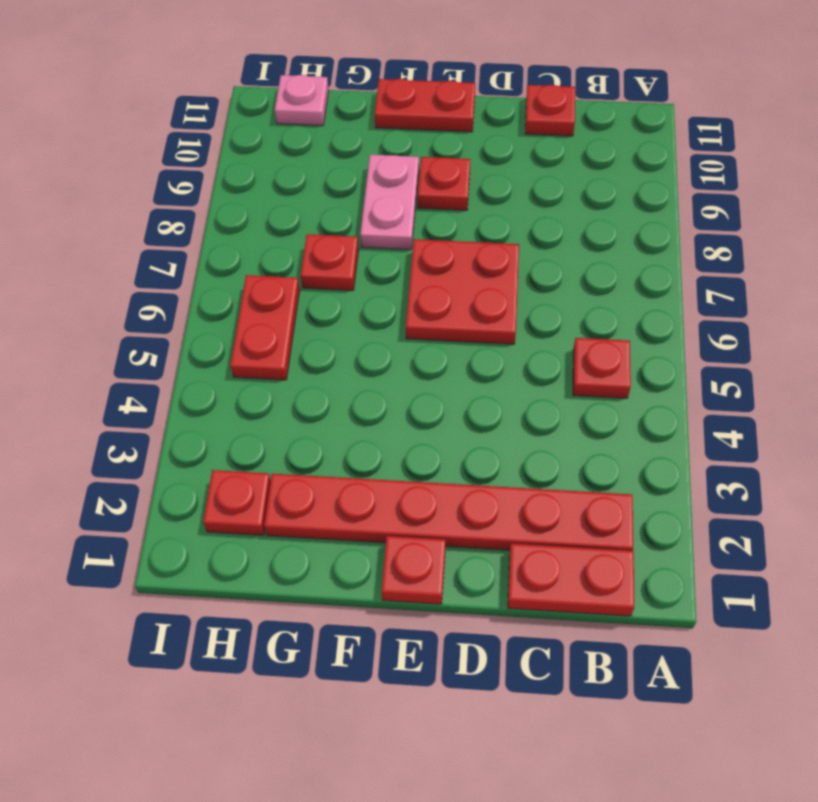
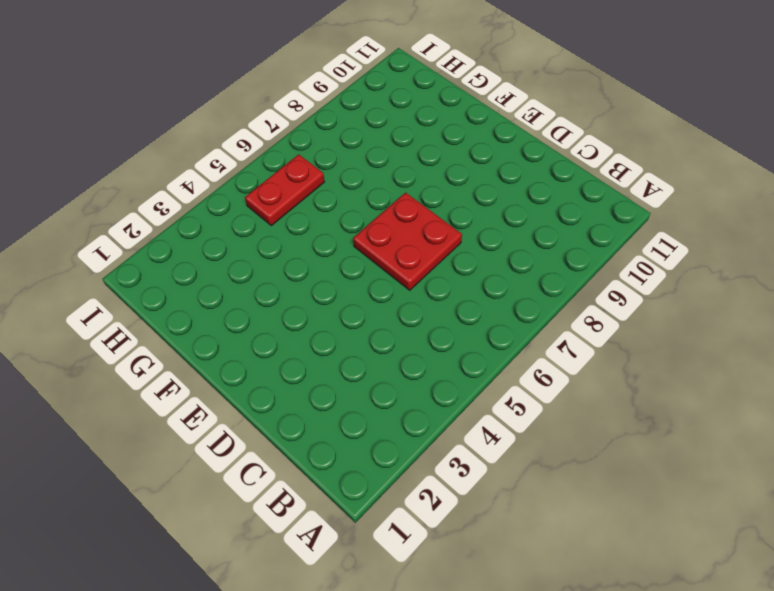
none -> red plate B1:C1 level 1
none -> red plate B2:G2 level 1
none -> red plate B5 level 1

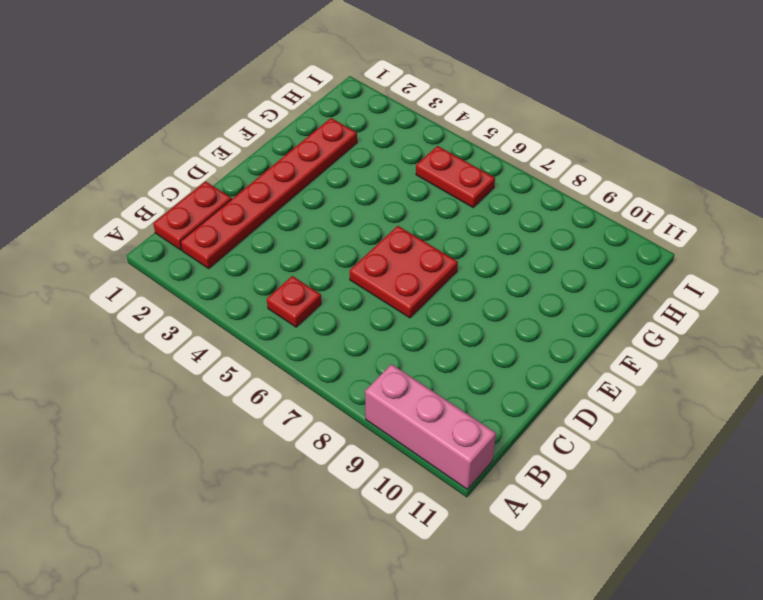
pink brick A9:A11 level 1 -> none
none -> red plate C11 level 1
none -> red plate E1 level 1
none -> red plate E9 level 1

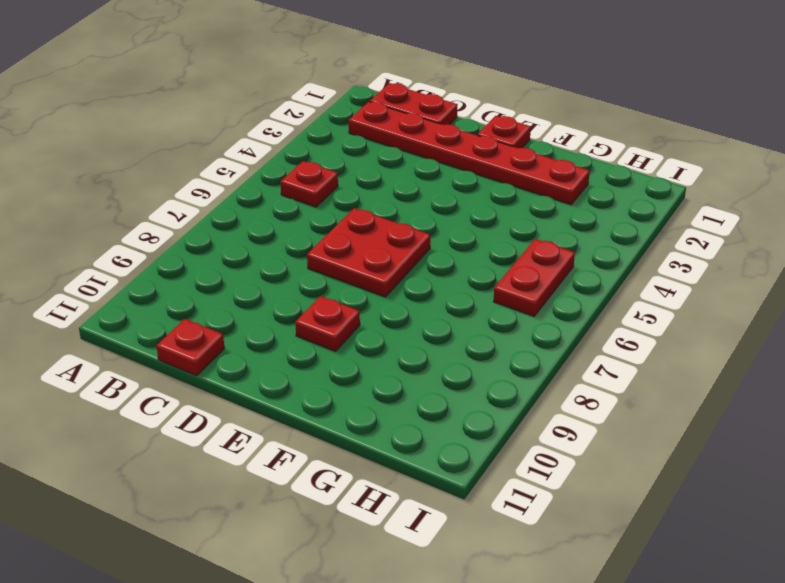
none -> red plate E11:F11 level 1
none -> pink plate F8:F9 level 1
none -> red plate G7 level 1

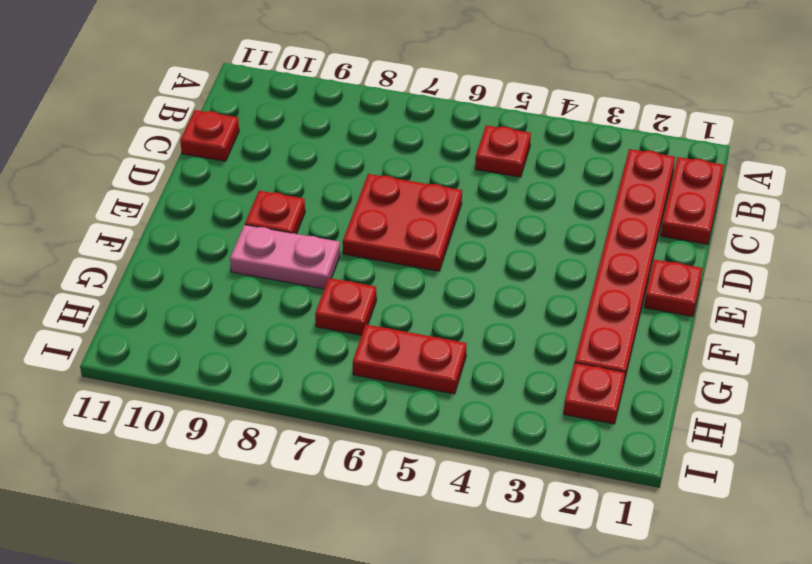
none -> red plate E11:F11 level 1
none -> pink plate H11 level 1

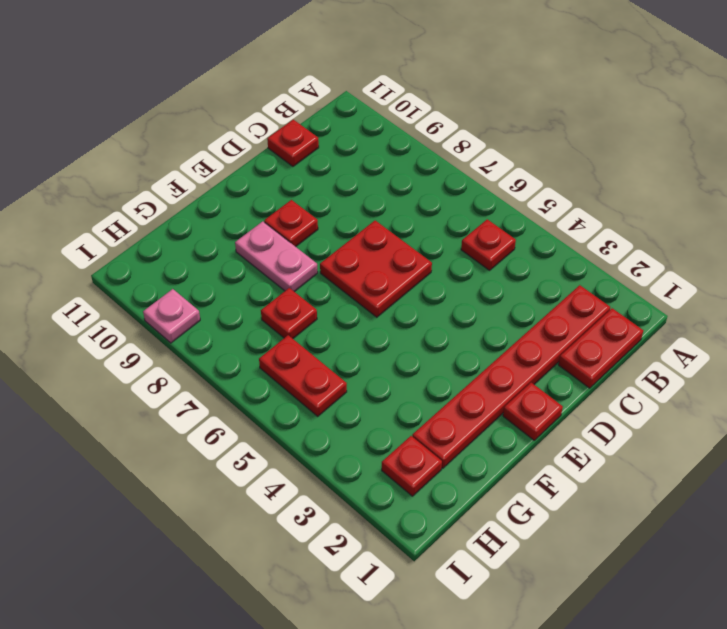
pink plate I9 level 1 -> pink plate H11 level 1
none -> red plate E11:F11 level 1

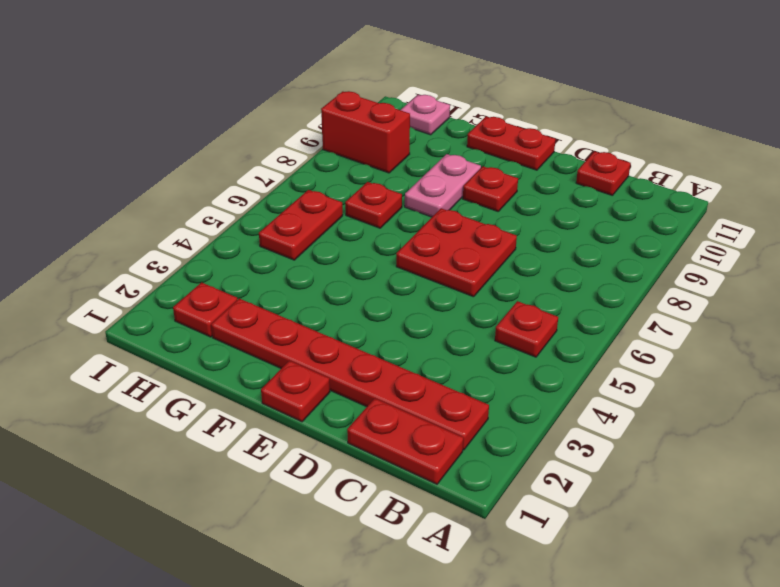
red brick H9:I9 level 1 -> none

